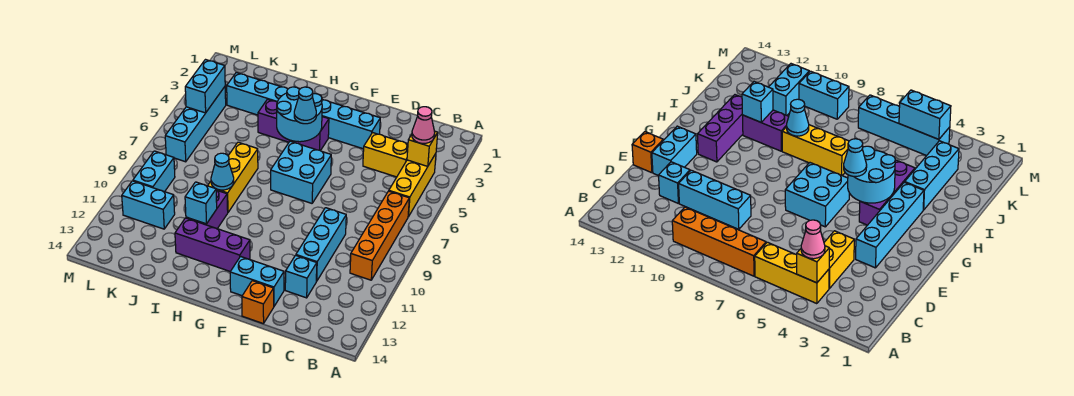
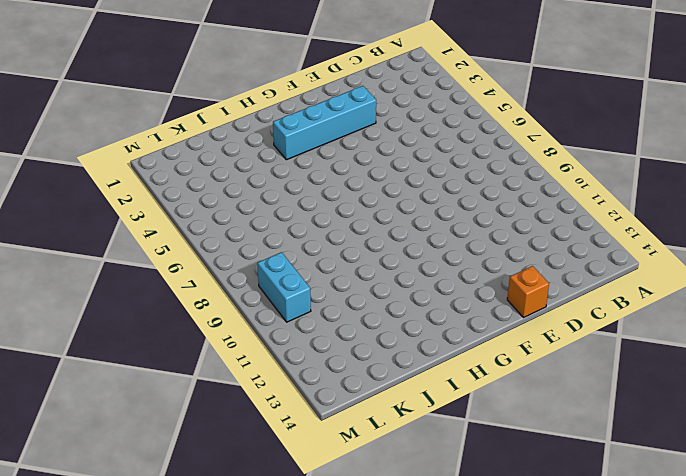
none -> yellow brick B4:B6 level 1
none -> orange brick B7:B10 level 1
none -> yellow brick C4:D4 level 1

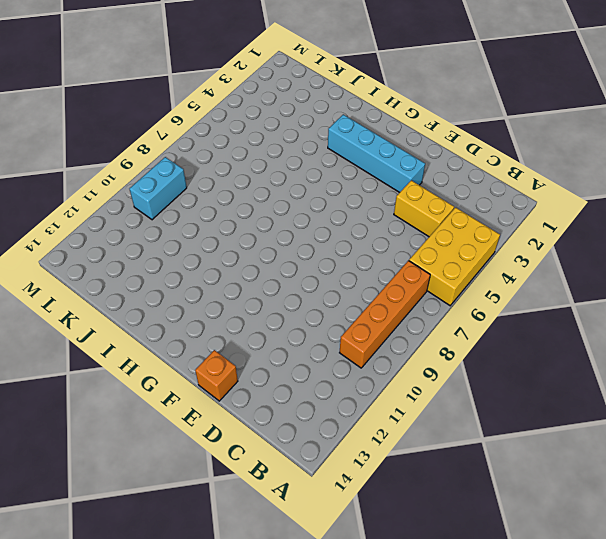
yellow brick A4:B6 level 1 -> yellow brick B4:B6 level 1
none -> cyan brick D9:D11 level 1
none -> cyan brick D12 level 1
none -> cyan brick E13:F13 level 1

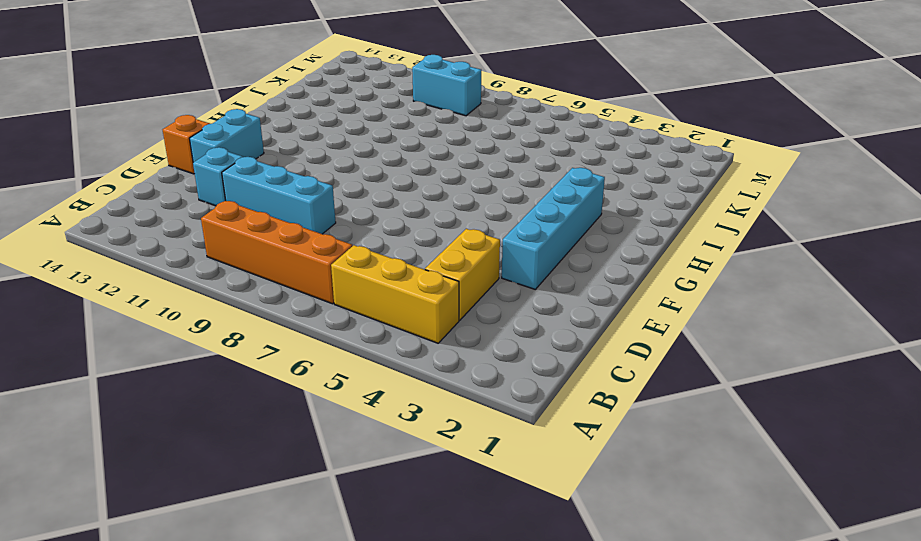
none -> cyan brick F6:G7 level 1
none -> purple brick G4:I4 level 1
none -> purple brick G12:I12 level 1

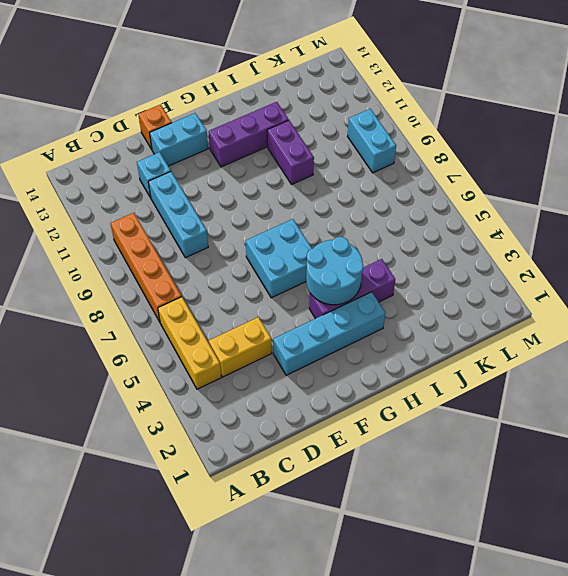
none -> cyan brick I3:K3 level 1
none -> yellow brick I7:I9 level 1
none -> cyan brick K11:L11 level 1

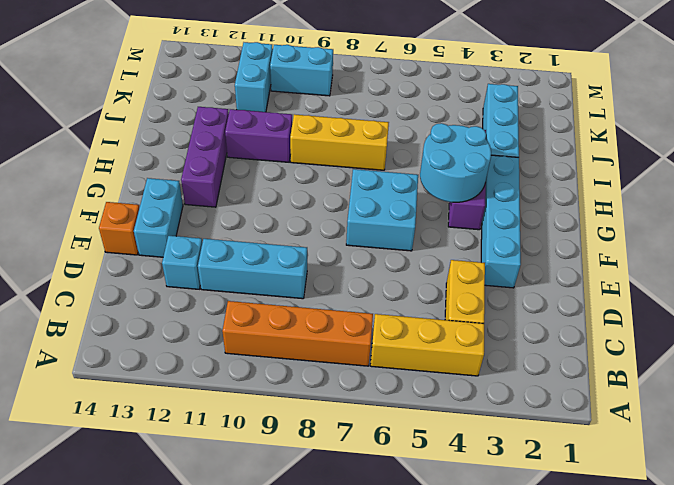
none -> cyan brick L4:L7 level 1
none -> yellow brick B4 level 2
none -> cyan cone I9 level 2

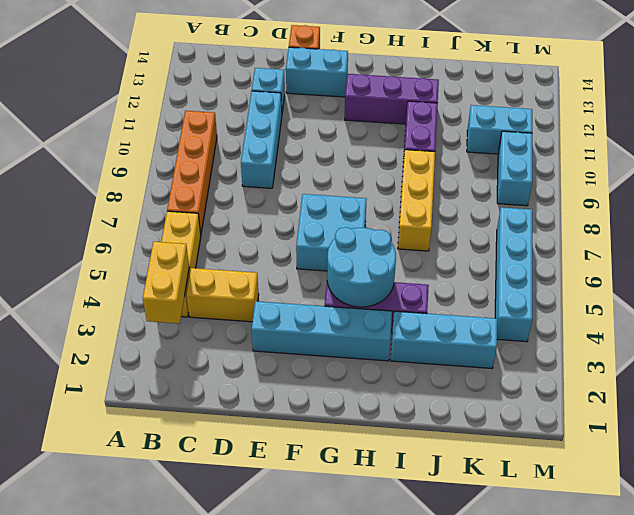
yellow brick B3:B4 level 2 -> yellow brick B4 level 2
none -> cyan cone I9 level 2
none -> cyan brick I11 level 2
none -> cyan brick L4:L5 level 2

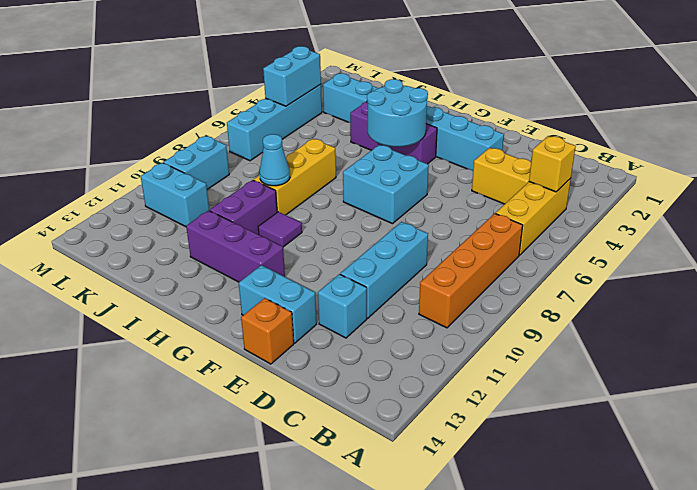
purple tile H10 level 1 -> none
none -> cyan brick I11 level 2
none -> pink cone B4 level 3
none -> cyan cone G5 level 3

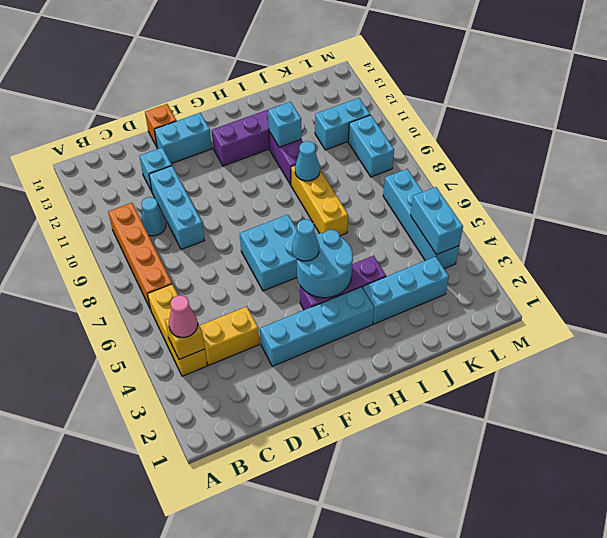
cyan cone C10 level 1 -> none

